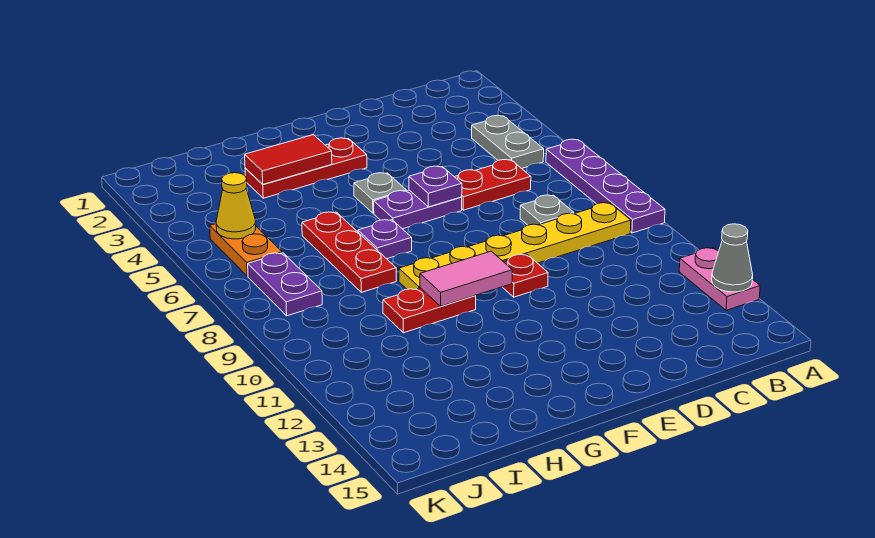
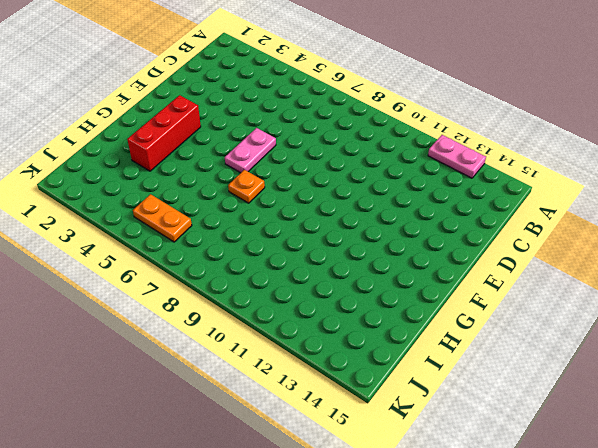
pink plate E6:F6 level 1 -> purple plate E6:F6 level 1
red brick F3:H3 level 1 -> red plate F3:H3 level 1
orange plate G7 level 1 -> purple plate G7 level 1
none -> purple plate A6:A9 level 1
none -> grey plate B4:B5 level 1
none -> yellow plate B9:G9 level 1

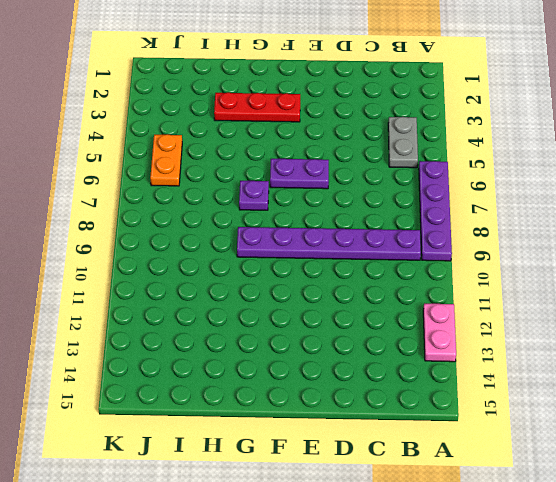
purple plate B9:G9 level 1 -> yellow plate B9:G9 level 1
none -> red plate C6:D6 level 1
none -> grey plate C8 level 1
none -> red plate E10 level 1

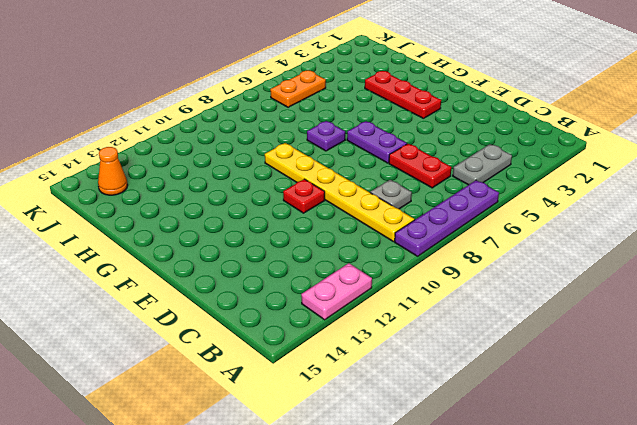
orange cone J14 level 1 -> none
none -> grey plate F5 level 1
none -> red plate G10:H10 level 1
none -> red plate H6:H8 level 1

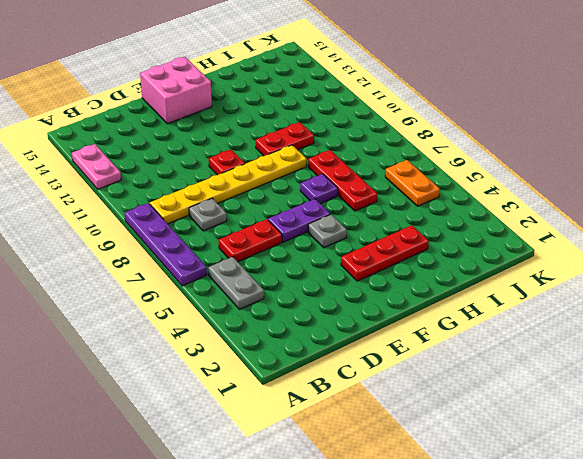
pink brick E14:F15 level 1 -> none
none -> purple plate J7:J8 level 1
none -> grey cone A13 level 2
none -> purple plate E6 level 2

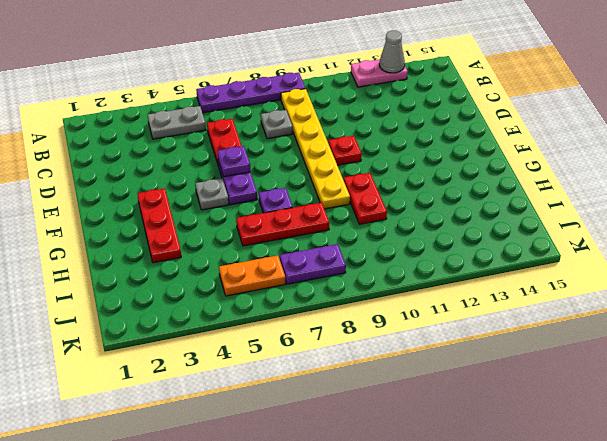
none -> pink tile F10:G10 level 2
none -> red tile G3:H3 level 2
none -> yellow cone J5 level 2

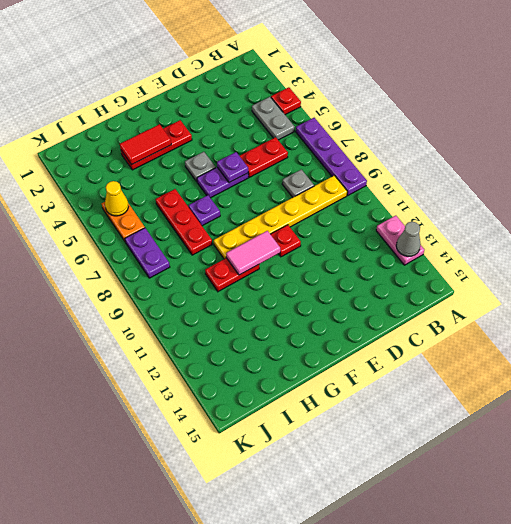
red plate A4 level 1 -> none

